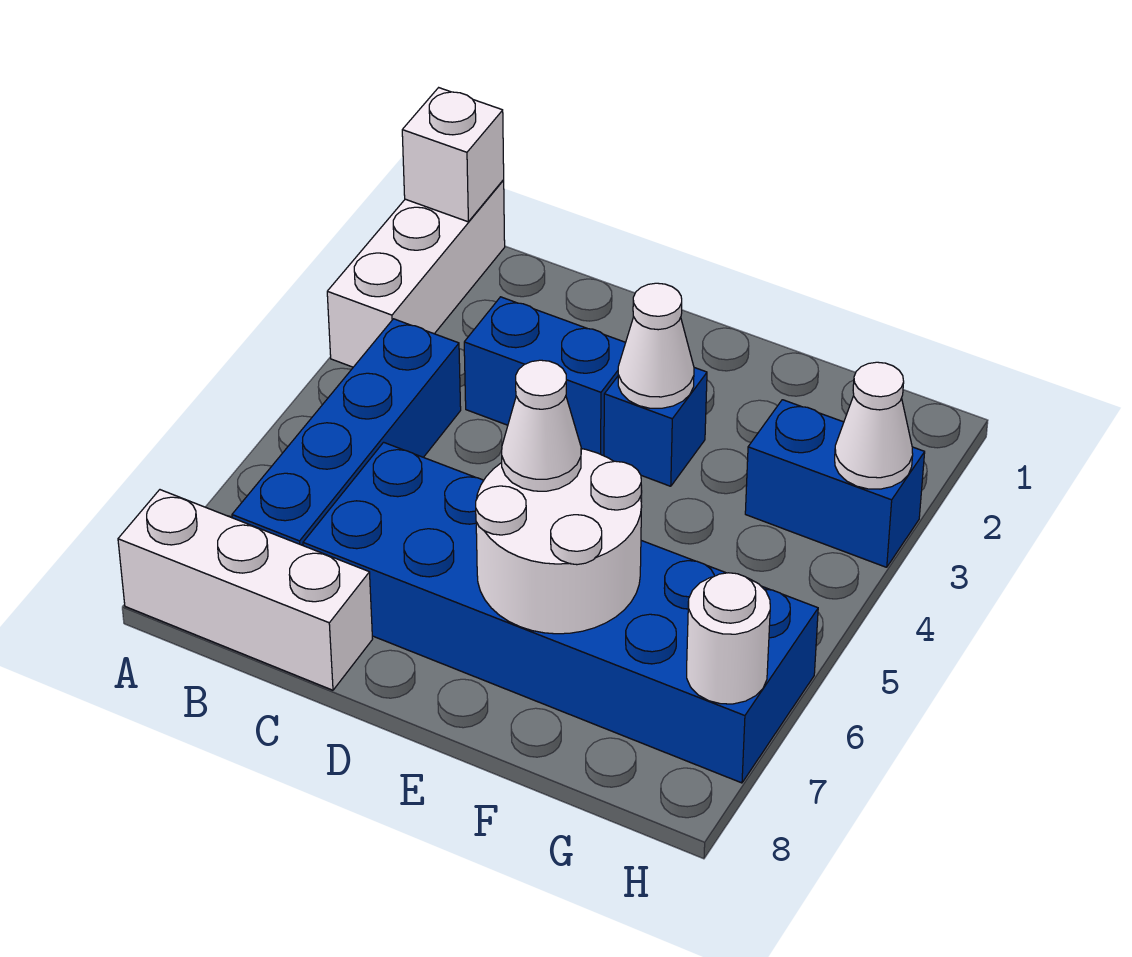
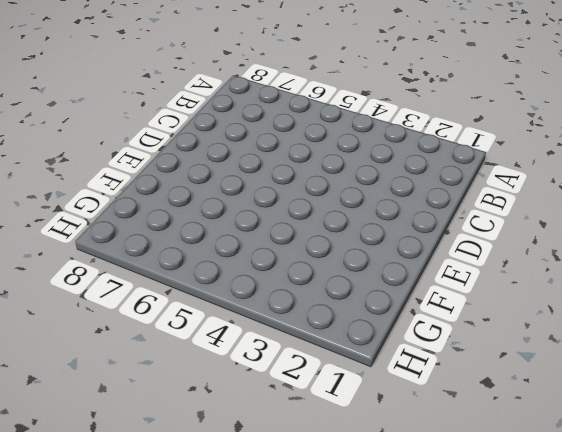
none -> white brick A1:A3 level 1
none -> white brick A8:C8 level 1
none -> blue brick B4:B7 level 1

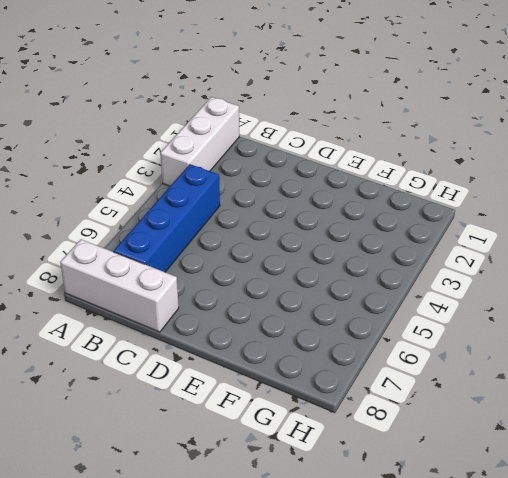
none -> blue brick C3:D3 level 1
none -> blue brick C6:H7 level 1
none -> blue brick E3 level 1

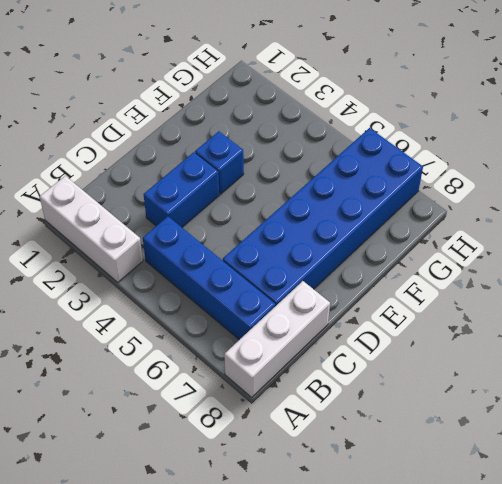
none -> blue brick G3:H3 level 1
none -> white brick A1 level 2
none -> white cone E3 level 2

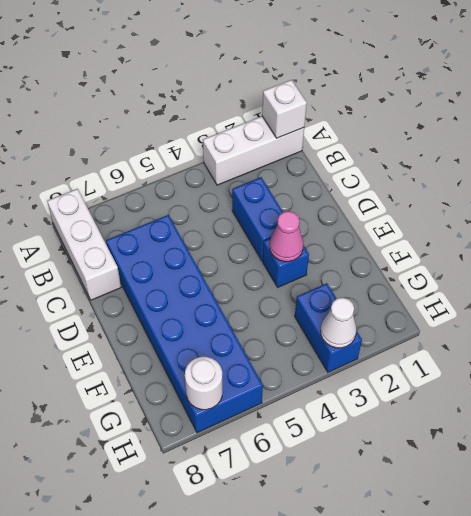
pink cone E3 level 2 -> white cone E3 level 2
none -> blue brick B4:B7 level 1
none -> white round brick E6:F7 level 2
none -> white cone E6 level 3

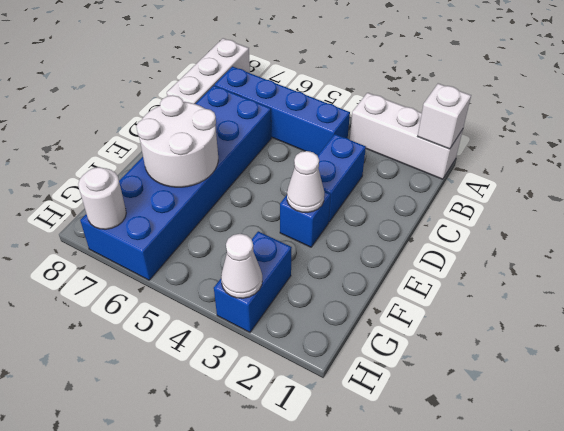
none -> white cone E6 level 3

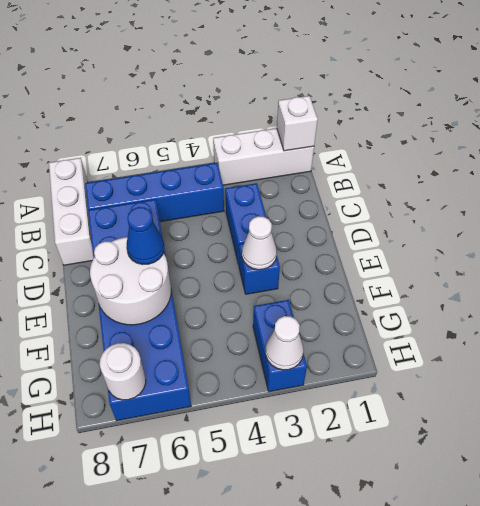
blue cone E6 level 3 -> white cone E6 level 3

